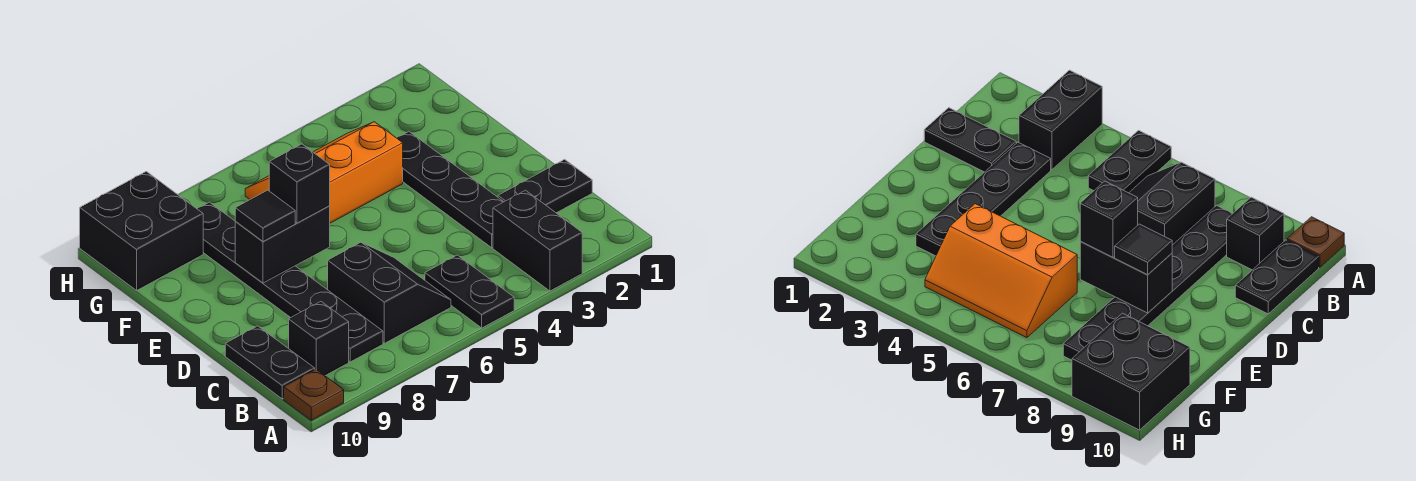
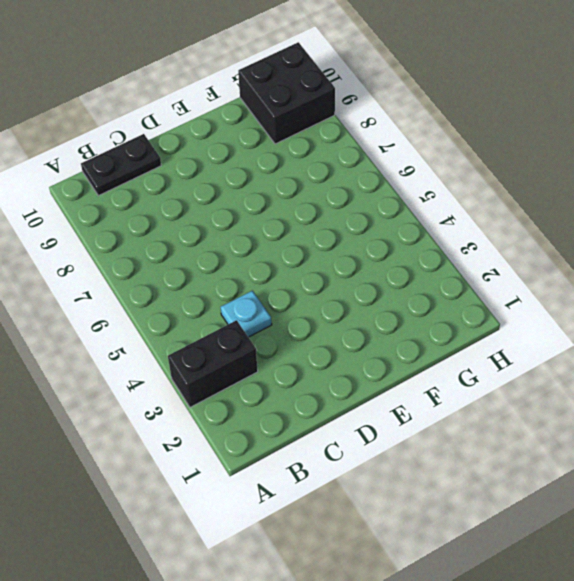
cyan plate C4 level 1 -> none
none -> black plate A5:B5 level 1
none -> brown plate A10 level 1
none -> black slope B6:C7 level 1 top 7

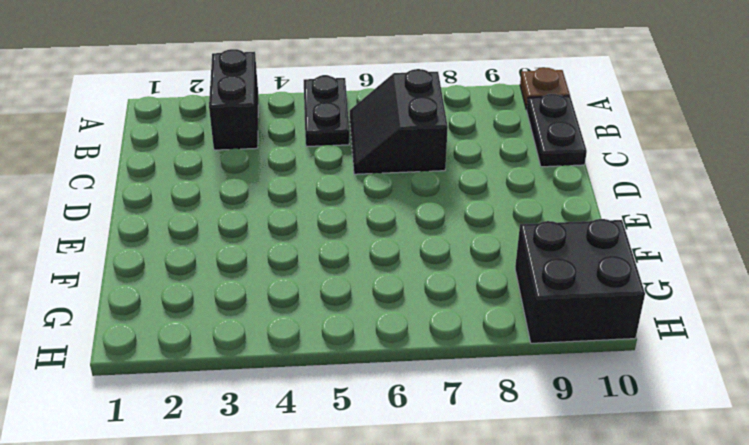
none -> black plate B8:G8 level 1
none -> black brick B9 level 1
none -> black plate C1:C2 level 1

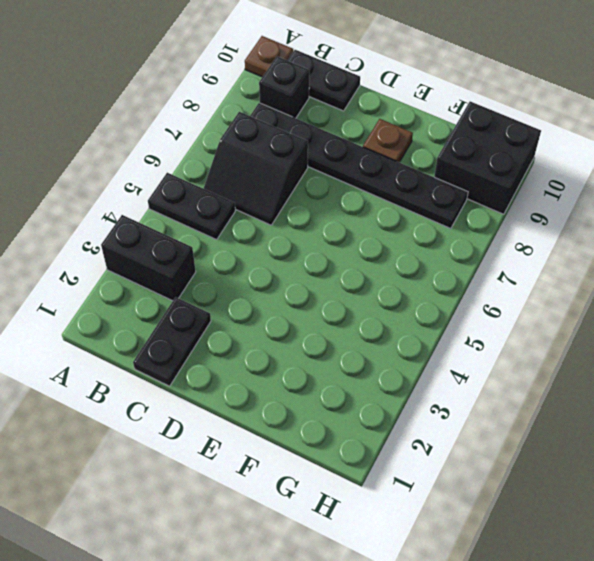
brown plate E9 level 1 -> none
none -> black plate C3:F3 level 1
none -> orange slope F4:G6 level 1 top F
none -> black brick E7:E8 level 2

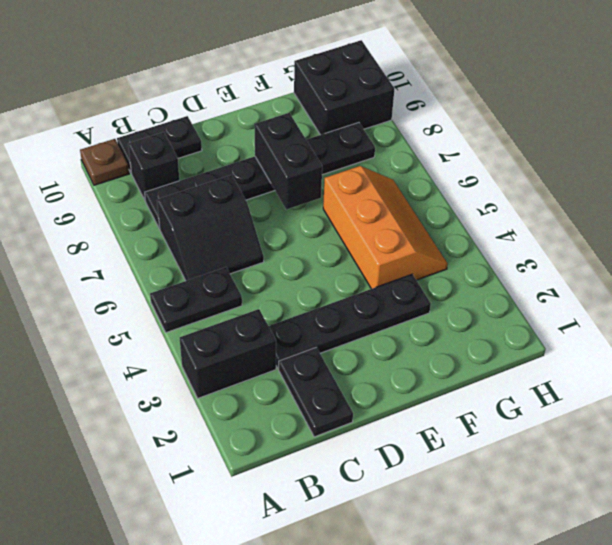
none -> black brick E7 level 3
none -> black tile E8 level 3

